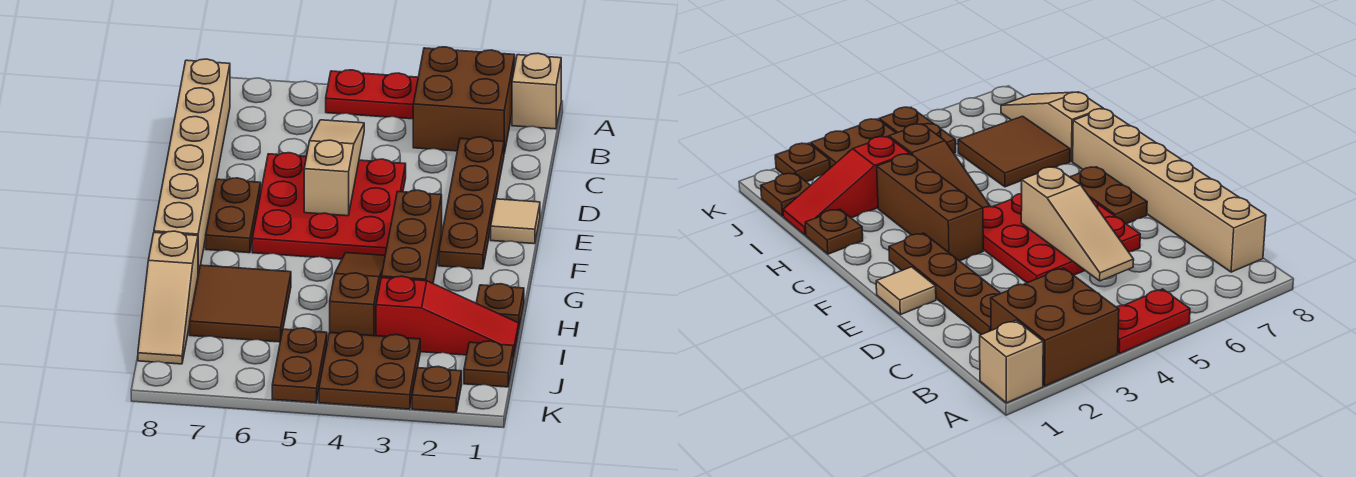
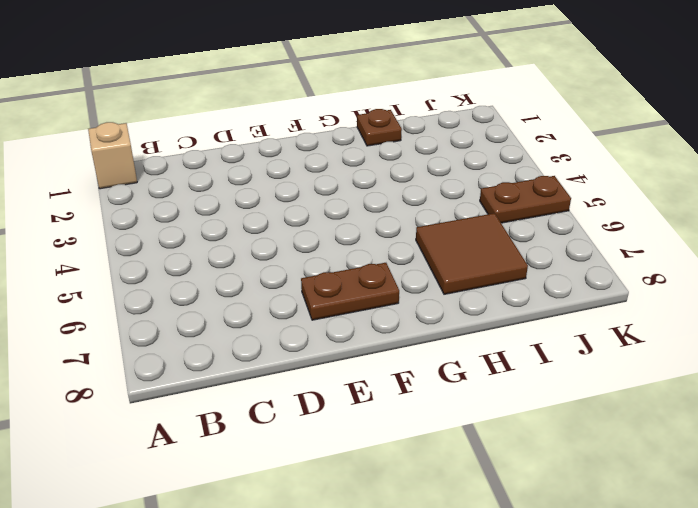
none -> brown brick A2:B3 level 1
none -> red plate A4:A5 level 1
none -> tan brick B8:G8 level 1

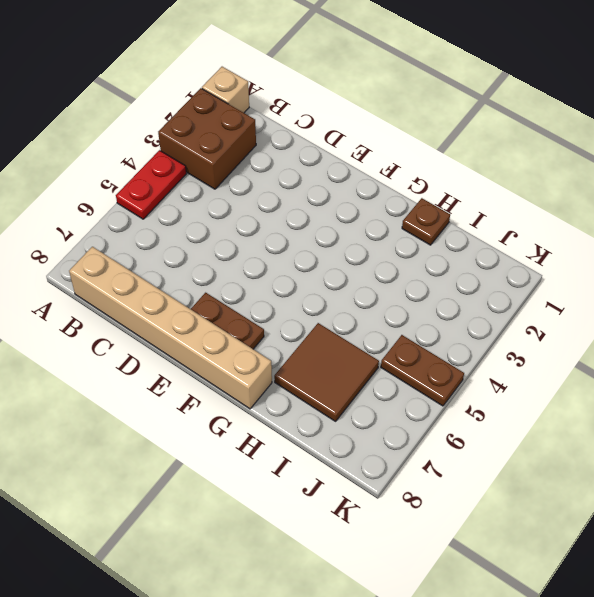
none -> brown plate C2:F2 level 1
none -> red plate D4:F6 level 1
none -> tan tile E1 level 1

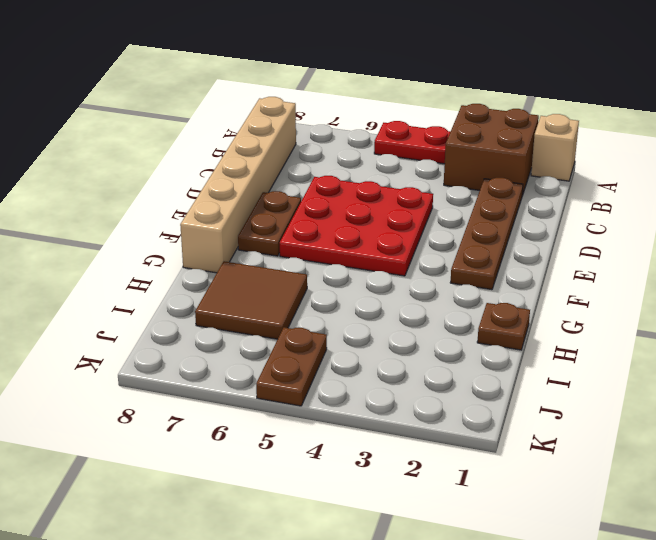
none -> tan tile E1 level 1
none -> brown brick F3:H3 level 1
none -> brown slope G4:I4 level 1 top I

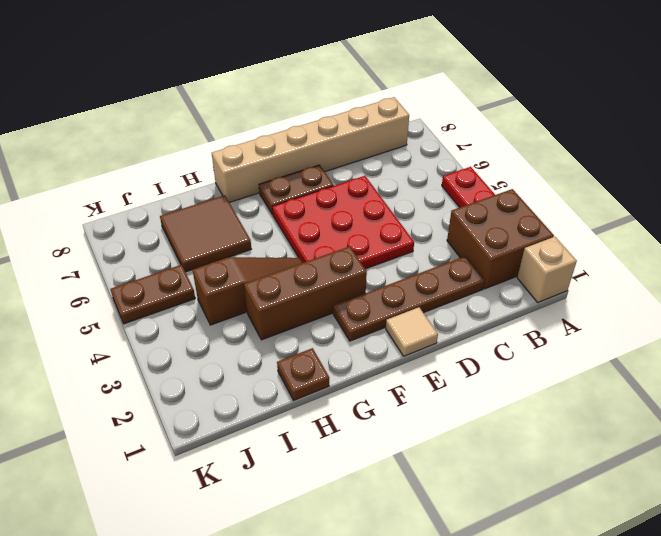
none -> tan slope H8:J8 level 1 top H
none -> red slope I1:I3 level 1 top 3
none -> brown plate J1 level 1

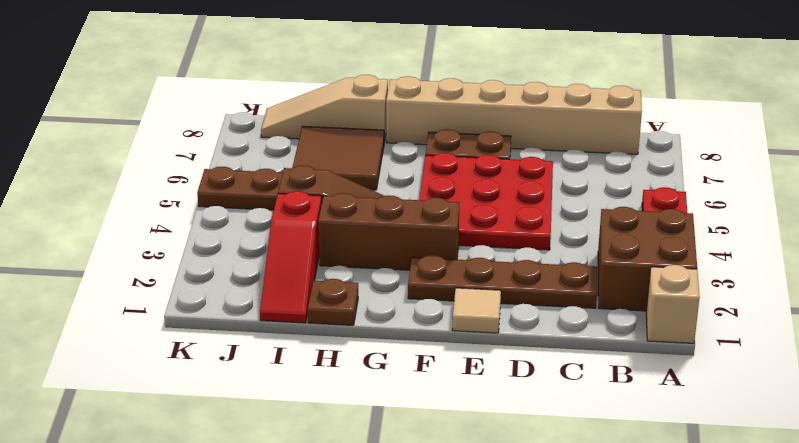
none -> brown plate J1 level 1
none -> brown plate J3:K4 level 1
none -> brown plate K2 level 1

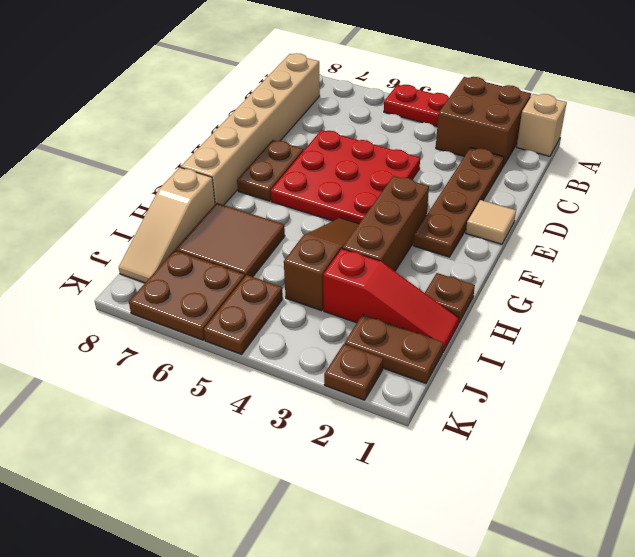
brown plate J1:J2 level 1 -> brown plate J1 level 1
brown plate J6:K7 level 1 -> brown plate J3:K4 level 1
none -> tan slope C5:E5 level 2 top E

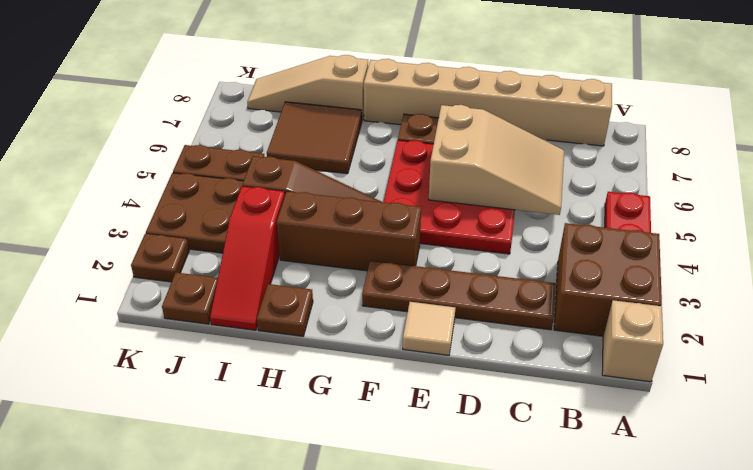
tan slope C5:E6 level 2 top E -> tan slope C5:E5 level 2 top E

